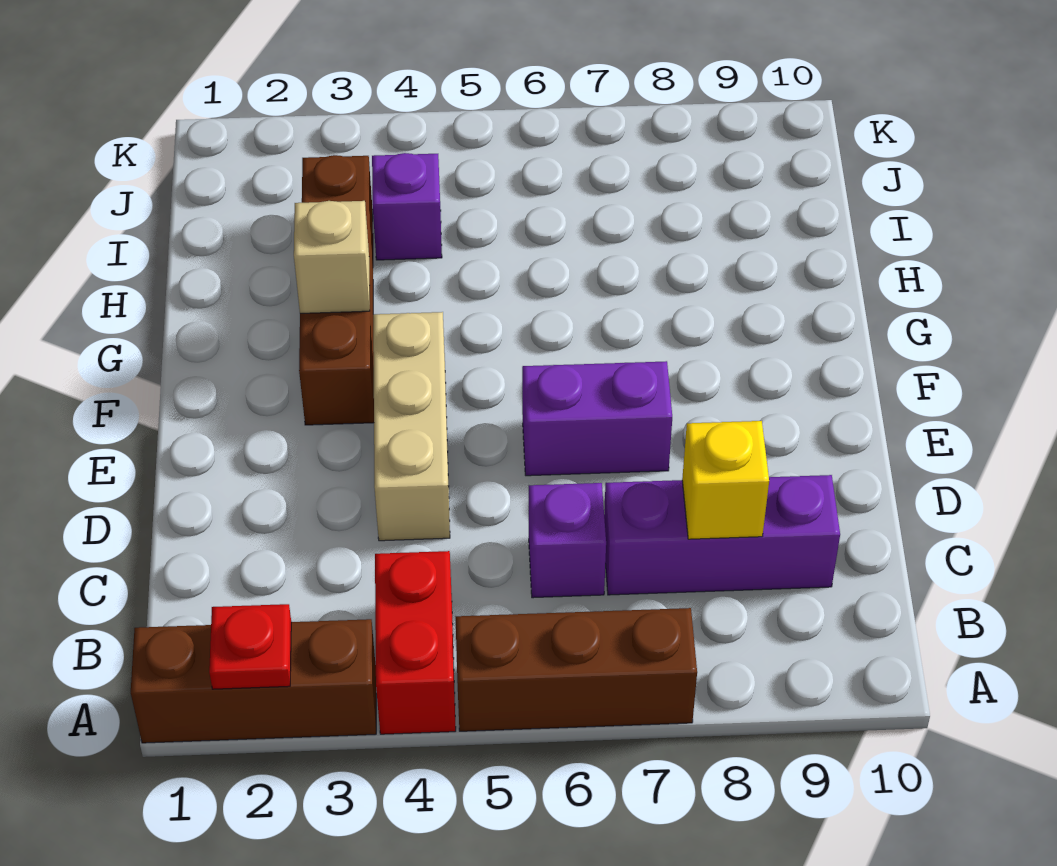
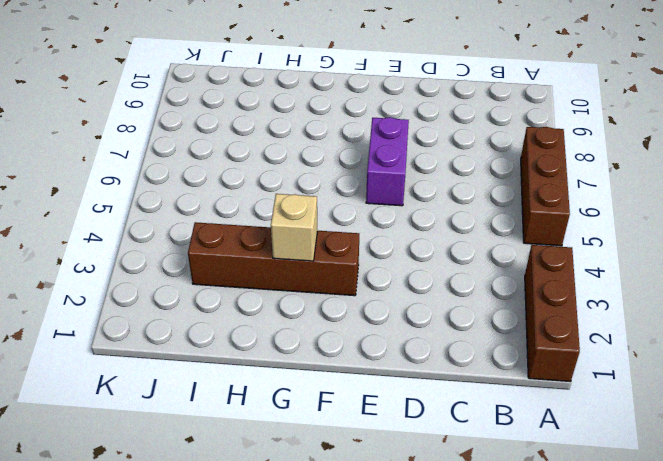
none -> red brick A4:B4 level 1
none -> purple brick C6 level 1
none -> purple brick C7:C9 level 1

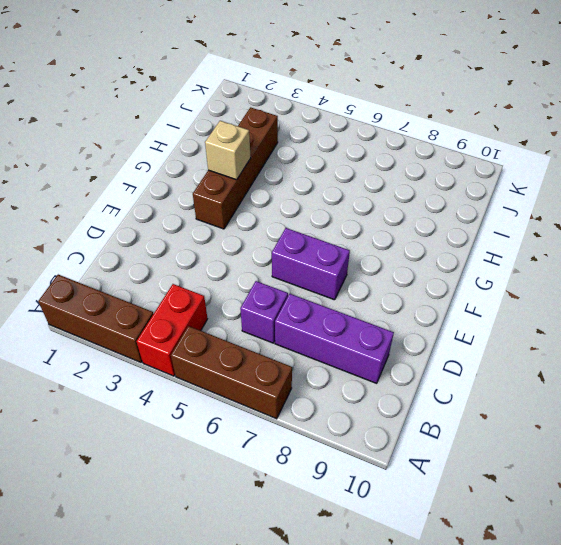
none -> tan brick D4:F4 level 1
none -> purple brick I4 level 1
none -> red plate A2 level 2

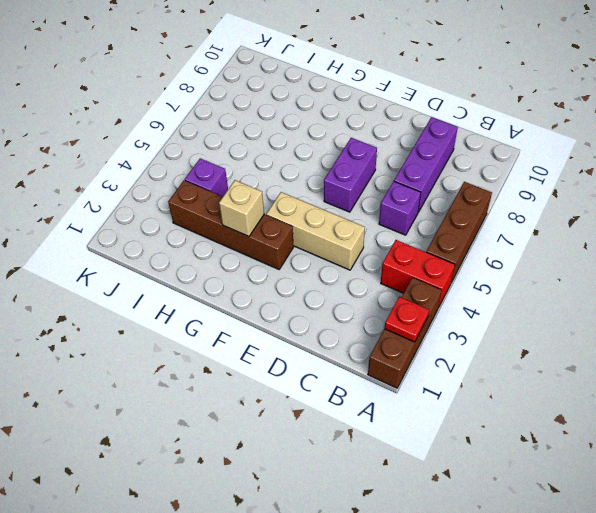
none -> yellow brick C8 level 2

